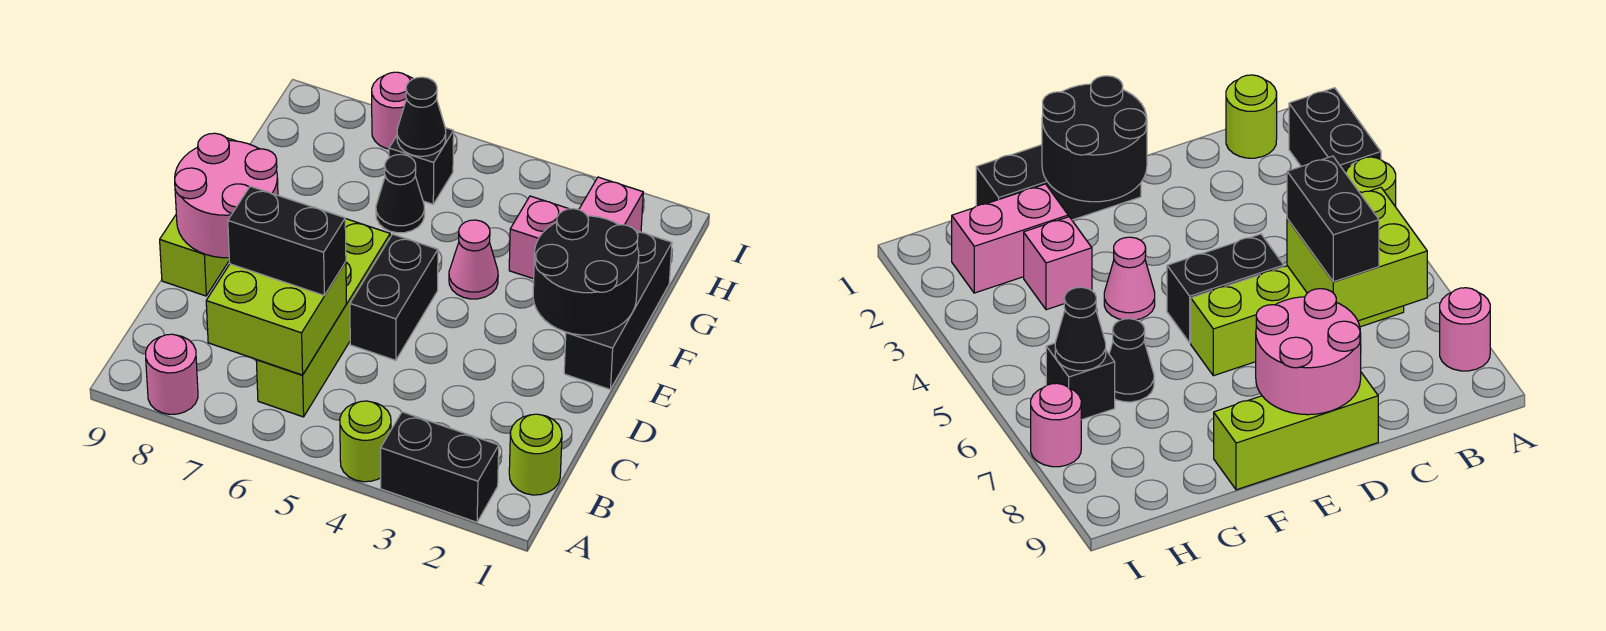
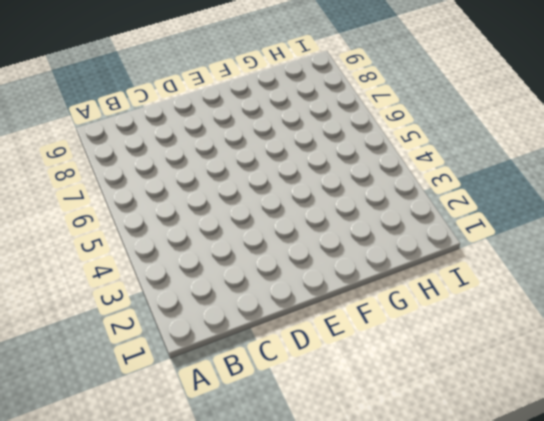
none -> black brick A2:A3 level 1
none -> lime round brick A4 level 1
none -> pink round brick A8 level 1

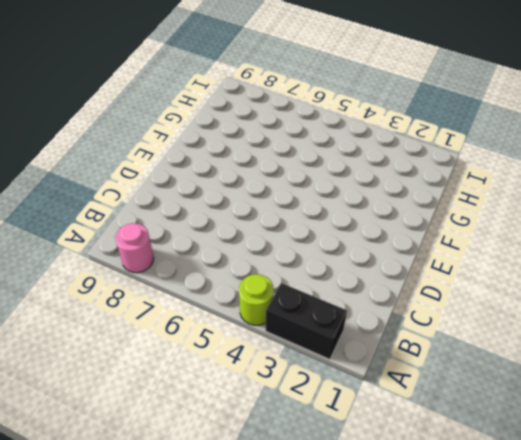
none -> lime round brick B1 level 1
none -> lime brick B6:E6 level 1
none -> black brick D5:E5 level 1

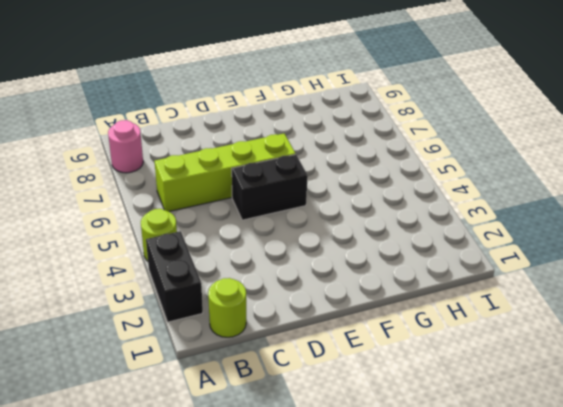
none -> lime brick D9:F9 level 1
none -> black brick E1:G1 level 1
none -> pink cone F4 level 1

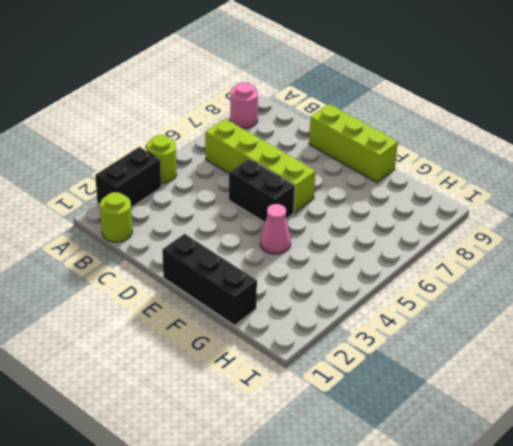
none -> pink brick G2:H2 level 1
none -> pink brick G3 level 1
none -> black cone G6 level 1

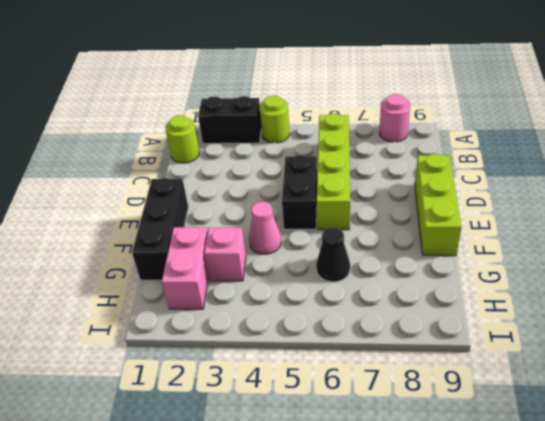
none -> black brick H6 level 1
none -> pink round brick I7 level 1
none -> lime brick B6:C7 level 2

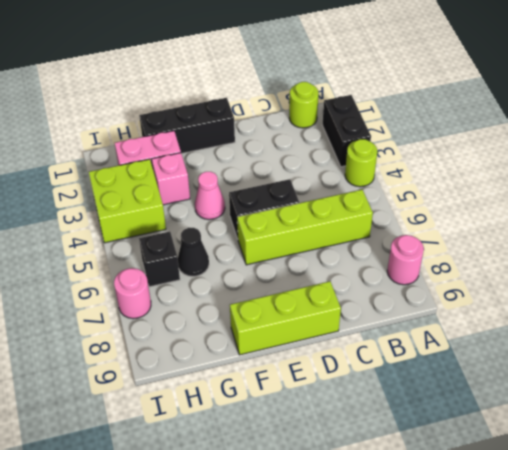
lime brick H3:I4 level 1 -> lime brick B6:C7 level 2
none -> pink round brick D8:E9 level 2
none -> black round brick E1:F2 level 2
none -> black cone H6 level 2

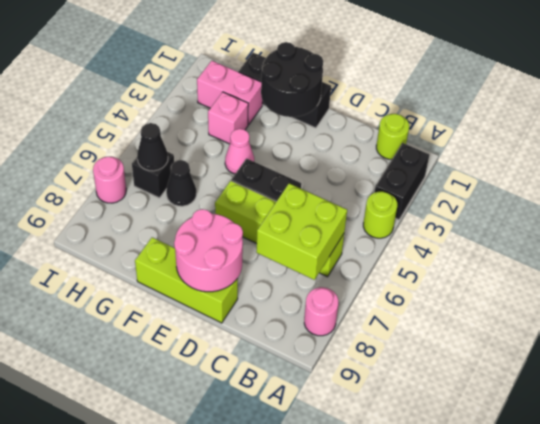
none -> black brick C6:C7 level 3

